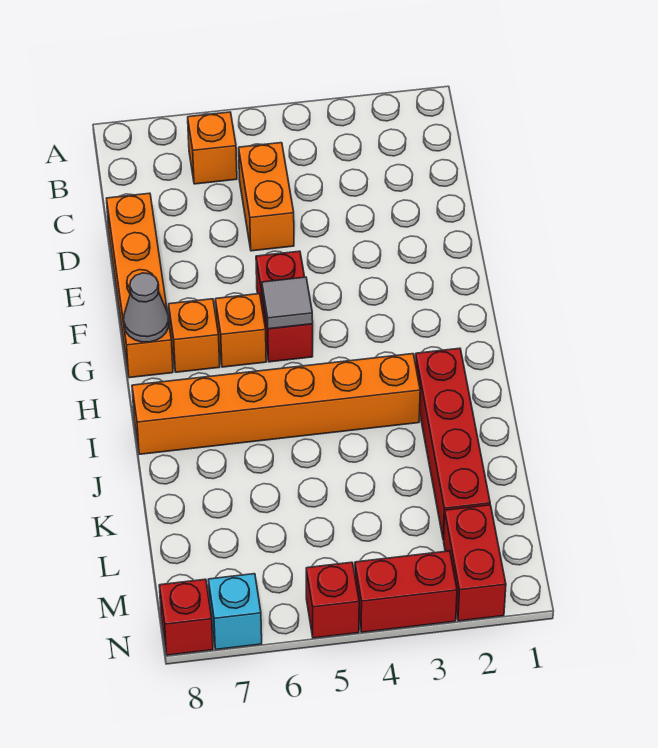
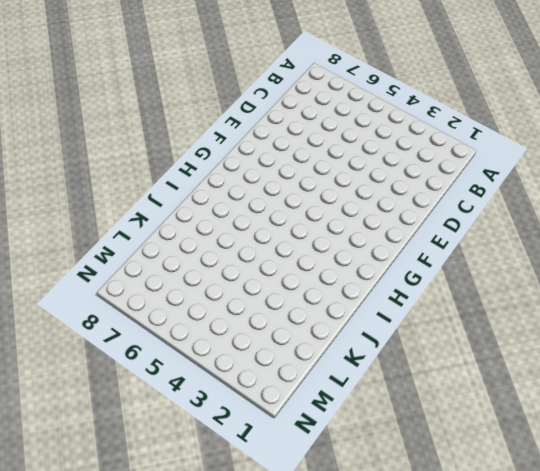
none -> orange brick B6 level 1
none -> orange brick C5:D5 level 1
none -> orange brick D8:G8 level 1

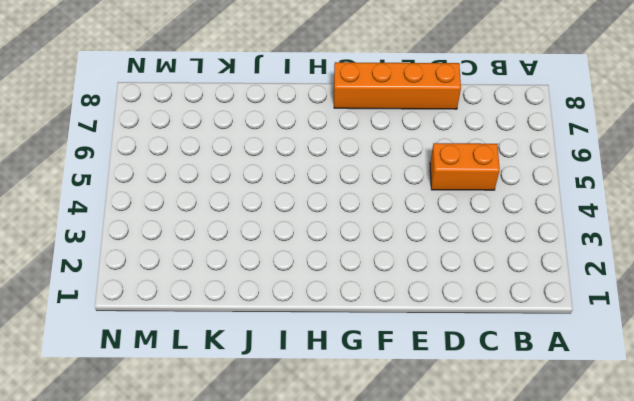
none -> orange brick B6 level 1
none -> red brick F5:G5 level 1
none -> orange brick G6 level 1

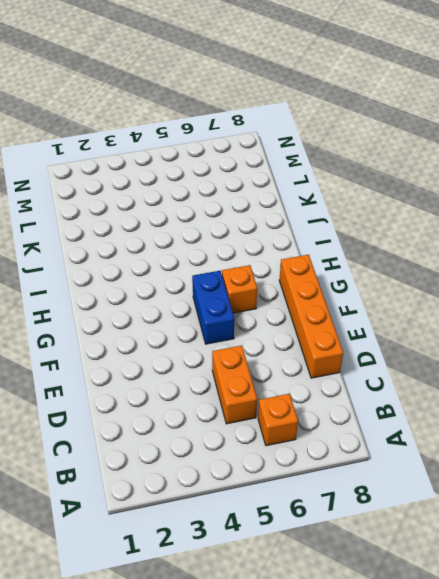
blue brick F5:G5 level 1 -> red brick F5:G5 level 1
none -> orange brick G7 level 1
none -> red brick I2:L2 level 1
none -> orange brick I3:I8 level 1

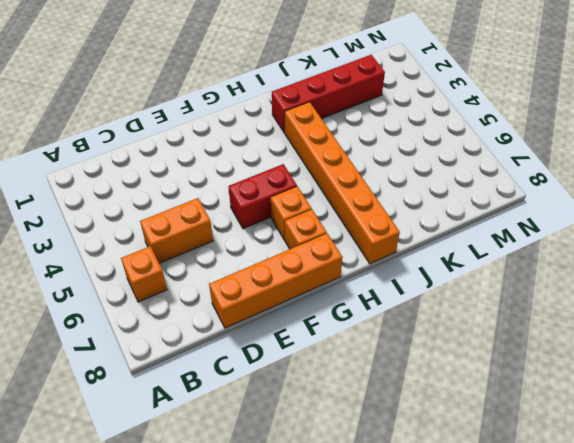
none -> red brick M2:N2 level 1
none -> red brick N3:N4 level 1
none -> red brick N5 level 1

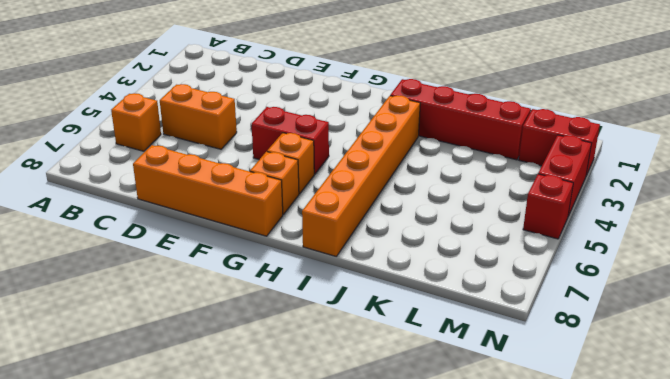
none -> cyan brick N7 level 1
none -> red brick N8 level 1
none -> grey tile G5 level 2

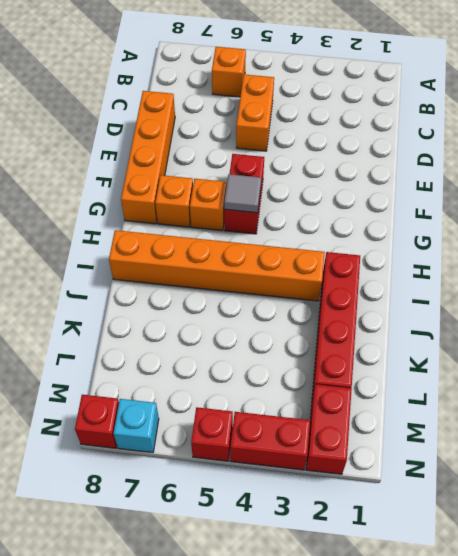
none -> grey cone G8 level 2

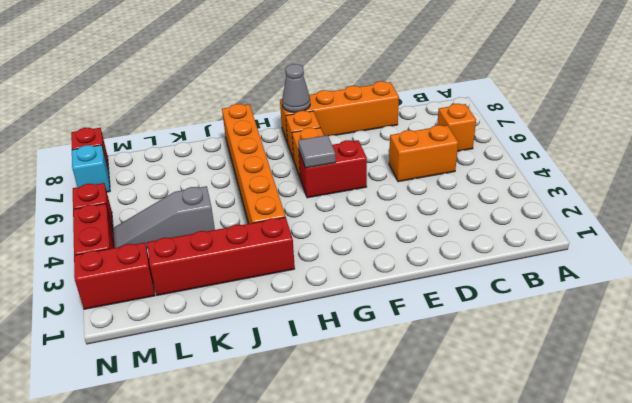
grey slope K4:M4 level 1 top K -> none

